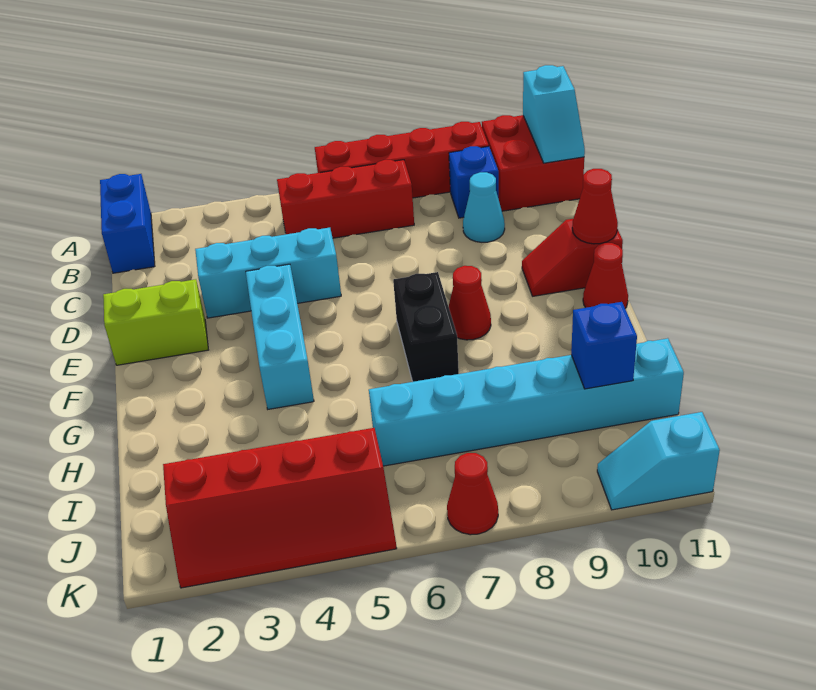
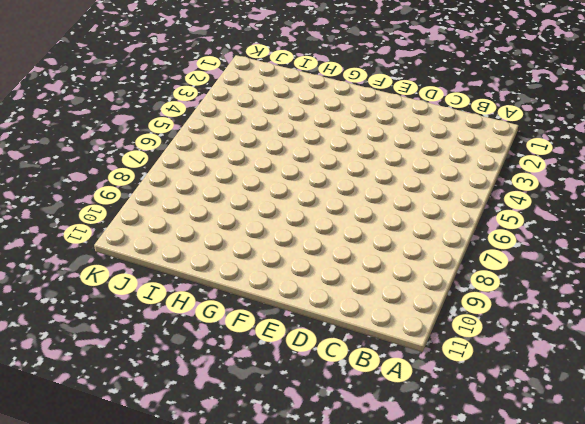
none -> blue brick A1:B1 level 1
none -> red brick A6:A9 level 1
none -> red brick A10:B11 level 1

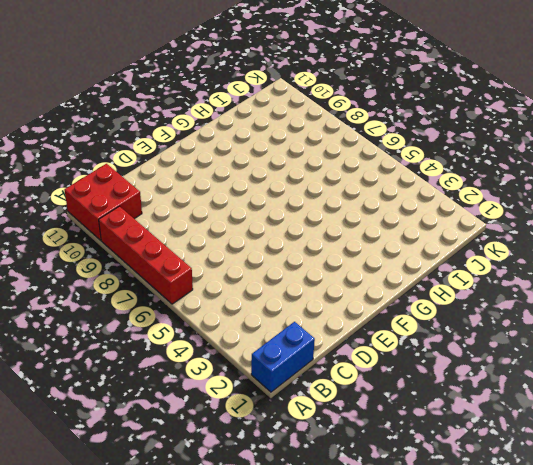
none -> red brick B5:B7 level 1
none -> blue brick B9 level 1
none -> cyan cone C9 level 1

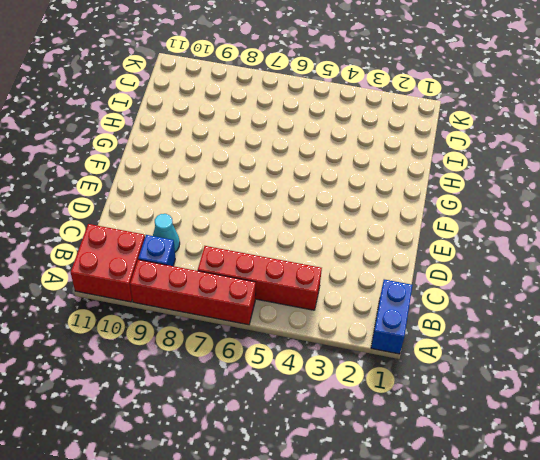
red brick B4:B7 level 1 -> red brick B5:B7 level 1
none -> cyan brick D3:D5 level 1
none -> lime brick E1:E2 level 1
none -> cyan brick E4:G4 level 1

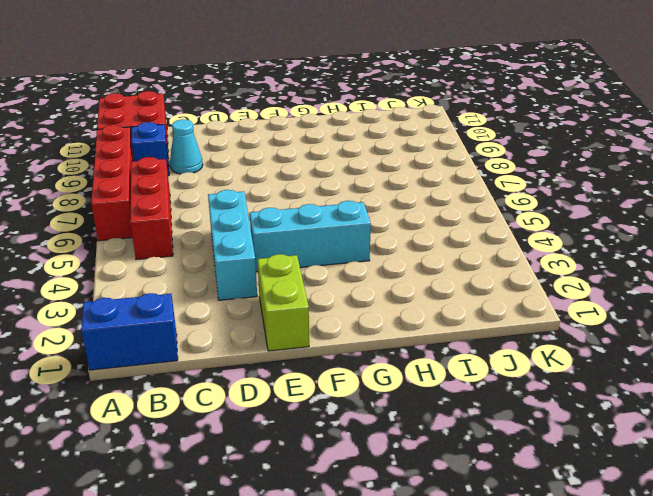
none -> red slope E10:E11 level 1 top 11
none -> black brick F7:G7 level 1
none -> red cone F8 level 1

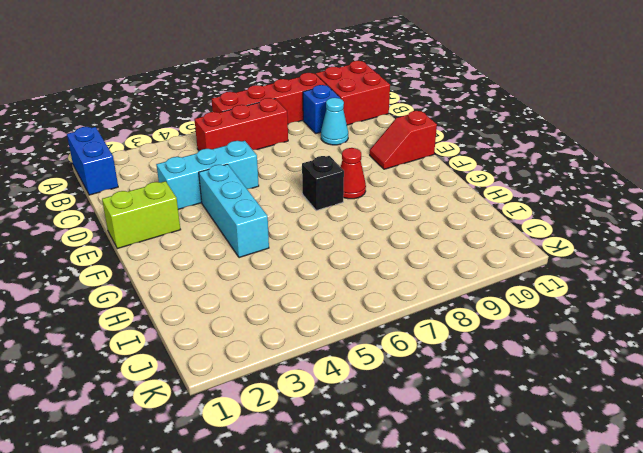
black brick F7 level 1 -> black brick F7:G7 level 1
none -> red cone F11 level 1
none -> cyan brick I6:I11 level 1
none -> red slope J2:K5 level 1 top J

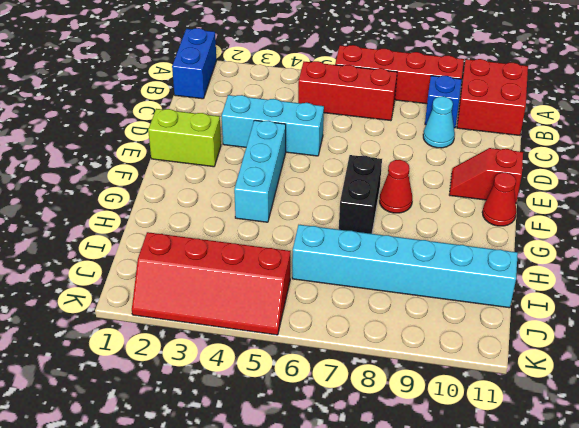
none -> red cone K7 level 1
none -> cyan slope K10:K11 level 1 top 11
none -> cyan slope A11:B11 level 2 top A

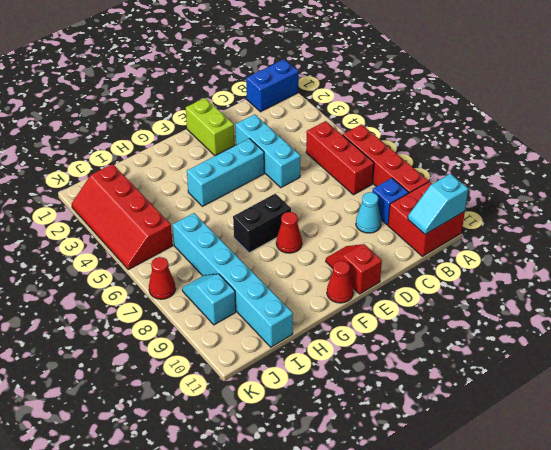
cyan slope J8:J9 level 1 top 9 -> cyan slope K10:K11 level 1 top 11
none -> red cone E11 level 2
none -> blue brick I10 level 2

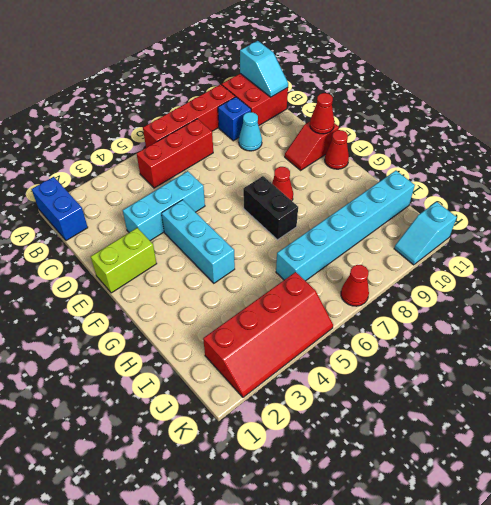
none -> blue brick I10 level 2

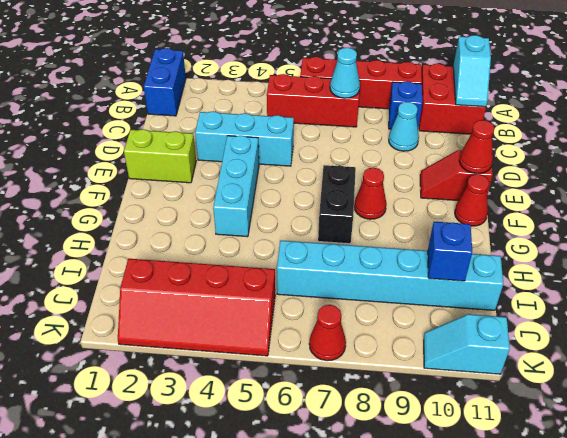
cyan cone B7 level 2 -> none

